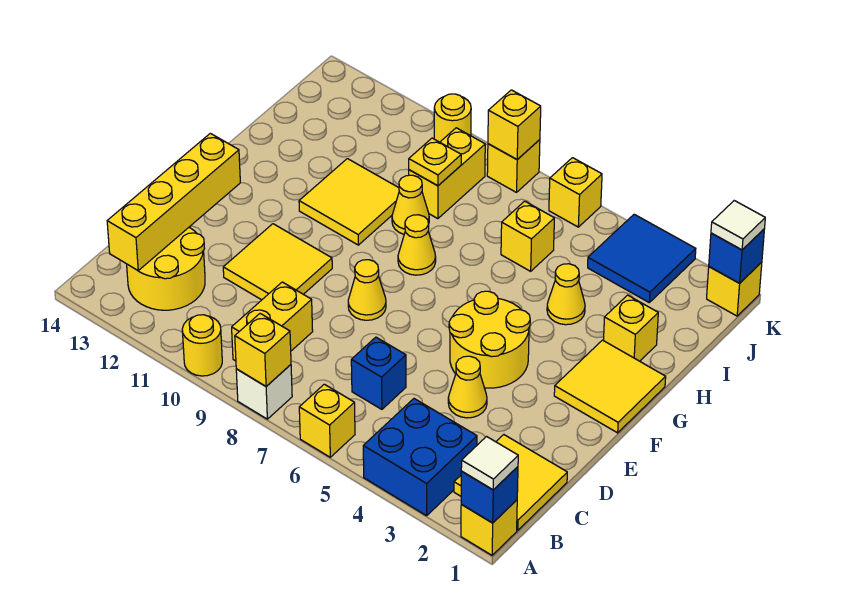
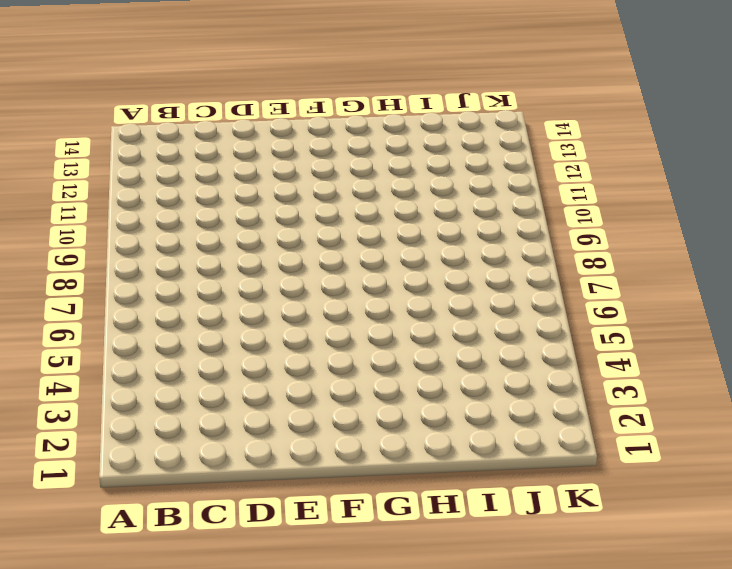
none -> yellow brick A1 level 1
none -> blue brick A3:B4 level 1
none -> yellow brick A6 level 1
none -> white brick A8 level 1

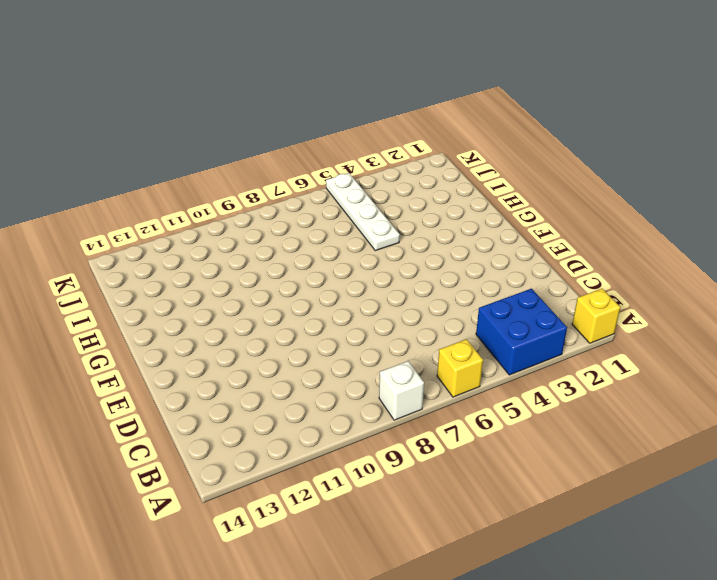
white plate H5:K5 level 1 -> none
none -> yellow round brick A10 level 1
none -> yellow tile B1:C2 level 1
none -> yellow brick B9:C9 level 1
none -> yellow round brick B12:C13 level 1

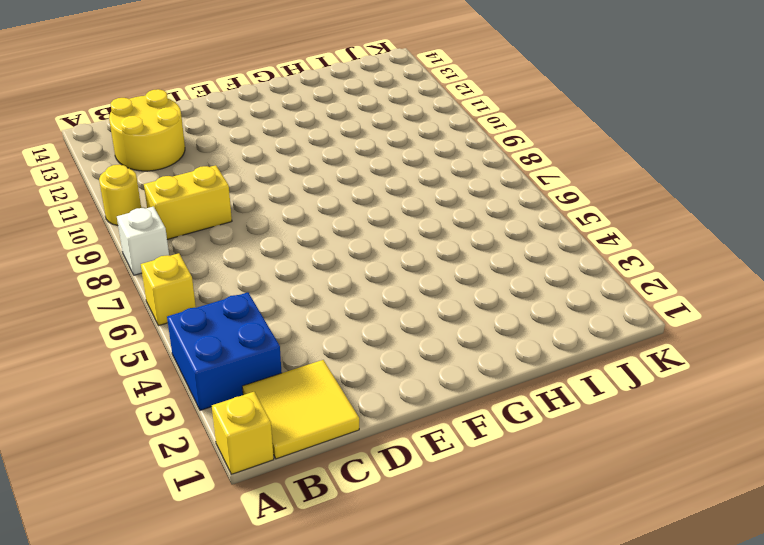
none -> blue brick C6 level 1
none -> yellow cone D4 level 1
none -> yellow tile D10:E11 level 1
none -> yellow round brick E4:F5 level 1

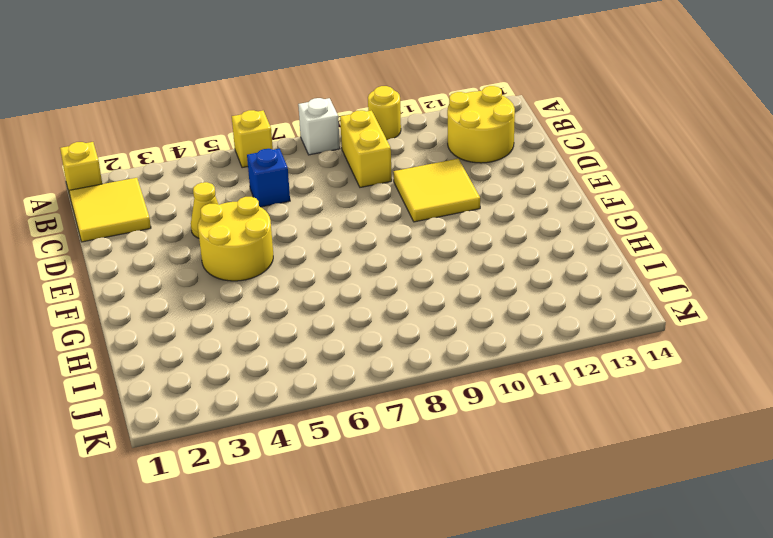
none -> blue brick A3:B4 level 1
none -> yellow cone E8 level 1
none -> yellow tile F1:G2 level 1
none -> yellow cone G8 level 1

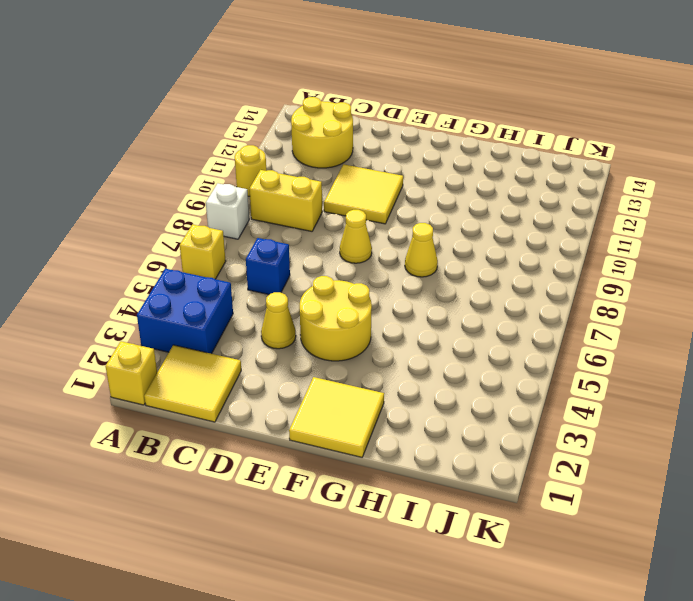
none -> yellow tile G10:H11 level 1
none -> yellow brick H2 level 1
none -> yellow cone H4 level 1
none -> yellow cone H9 level 1

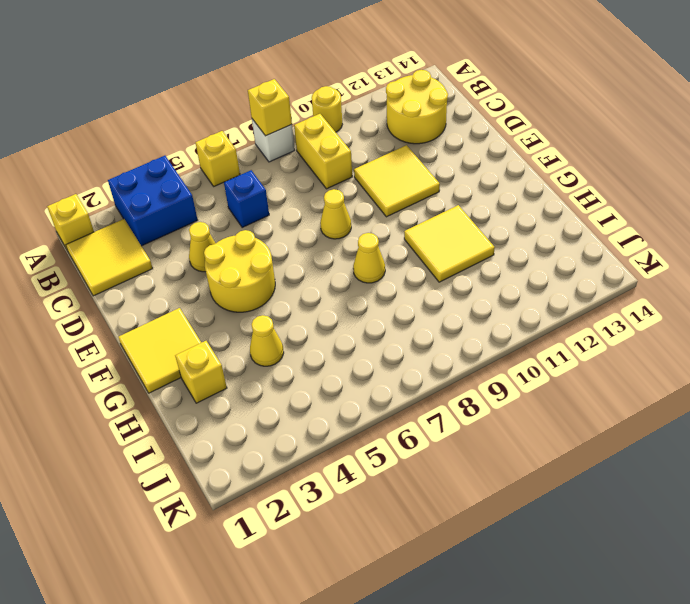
none -> yellow cone H9 level 1
none -> yellow brick I6 level 1
none -> yellow brick I9:J9 level 1
none -> blue tile J3:K4 level 1

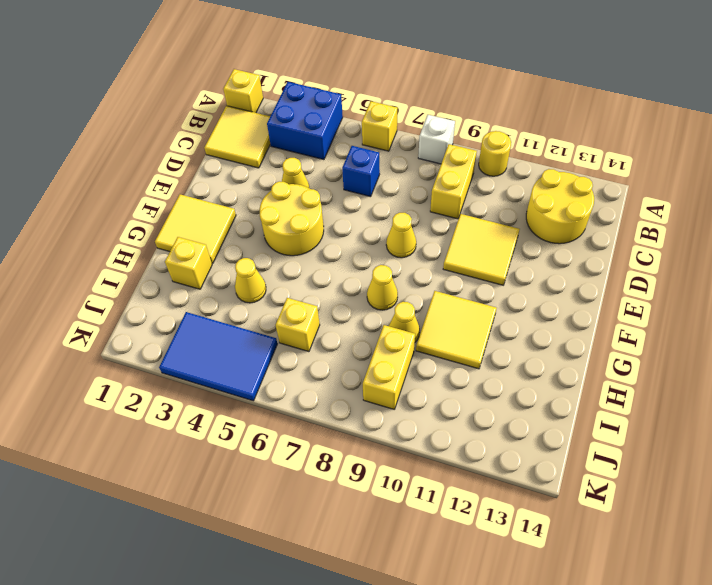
blue tile J3:K5 level 1 -> blue tile J3:K4 level 1
none -> yellow brick K1 level 1
none -> yellow brick K6 level 1
none -> yellow brick K8 level 1
none -> yellow round brick K10 level 1

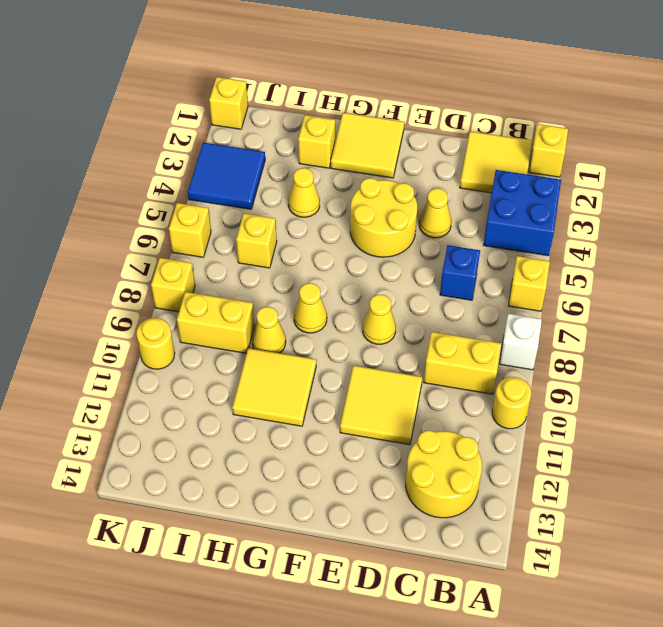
none -> blue brick A1 level 2
none -> yellow brick A8 level 2
none -> yellow brick B13:E13 level 2
none -> yellow plate I9 level 2

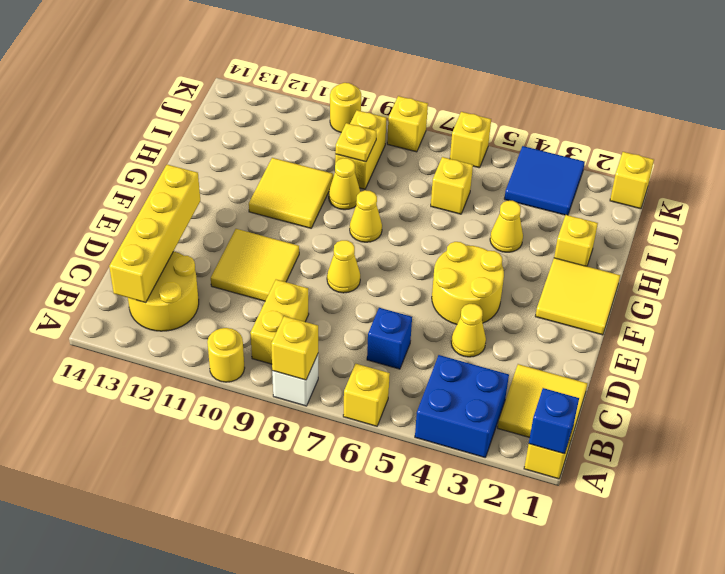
none -> blue brick K1 level 2
none -> yellow brick K8 level 2
none -> white tile A1 level 3
none -> white tile K1 level 3

